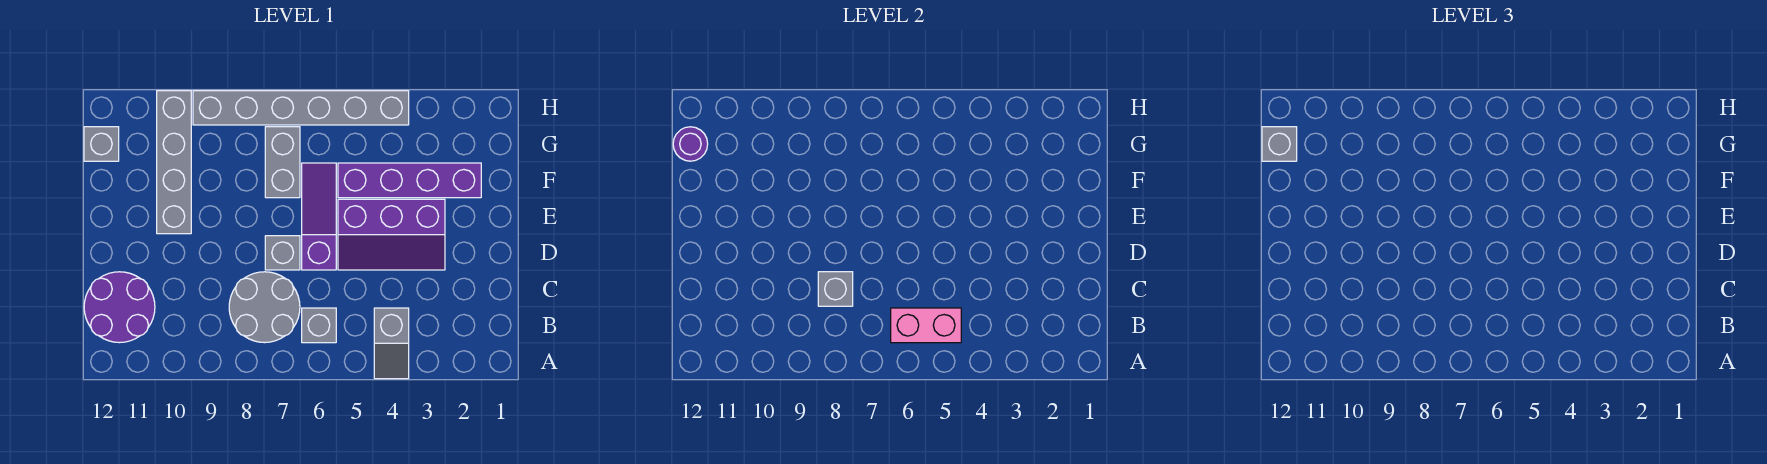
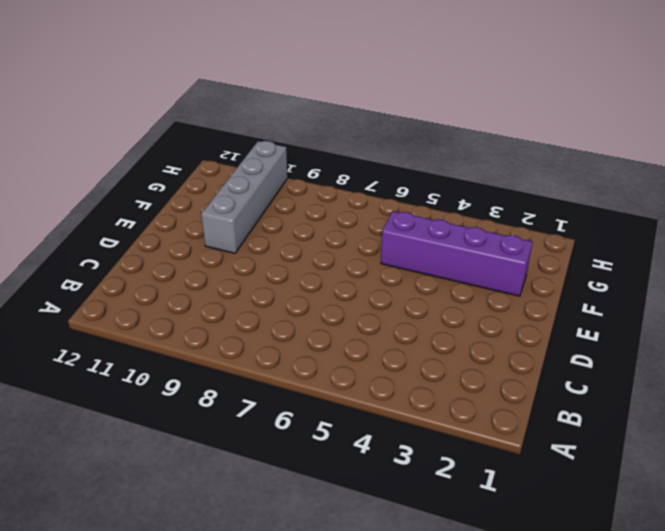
none -> grey slope A4:B4 level 1 top B
none -> grey brick B6 level 1
none -> grey round brick B7:C8 level 1

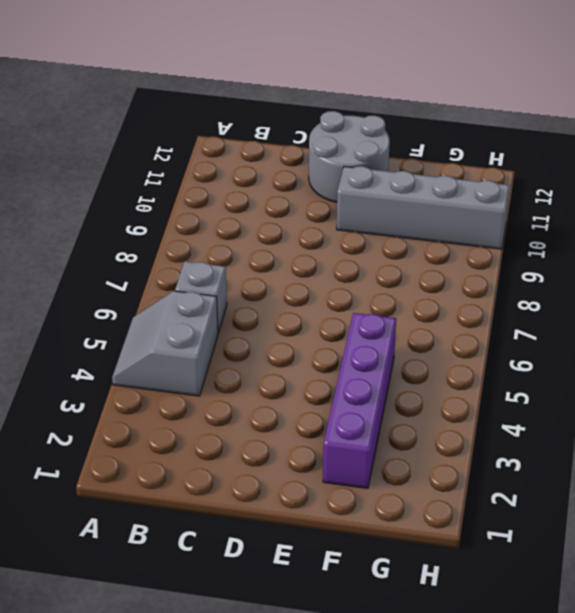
grey slope A4:B5 level 1 top B -> grey slope A4:B4 level 1 top B
grey round brick D11:E12 level 1 -> grey round brick B7:C8 level 1
none -> purple round brick B11:C12 level 1
none -> purple slope D3:E5 level 1 top E
none -> purple slope D6:F6 level 1 top D

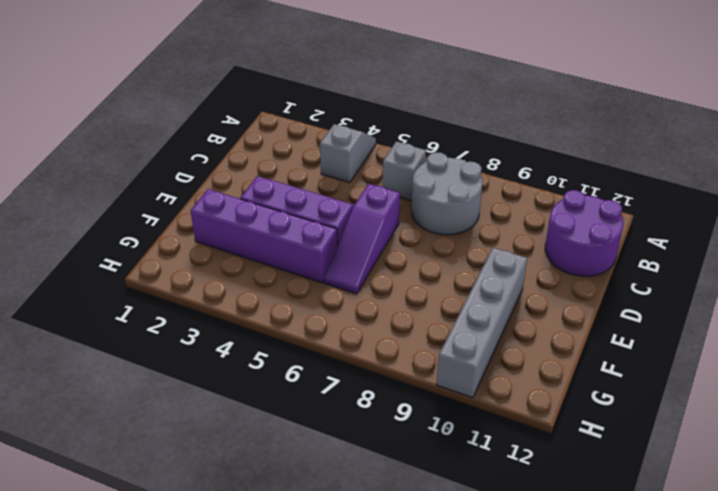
none -> grey brick D7 level 1
none -> grey brick F7:G7 level 1
none -> grey brick G12 level 1

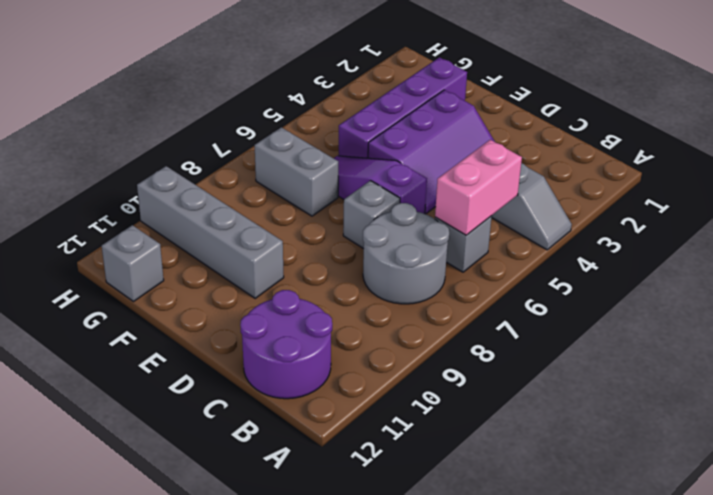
none -> grey brick H4:H9 level 1
none -> grey brick C8 level 2
none -> purple round brick G12 level 2

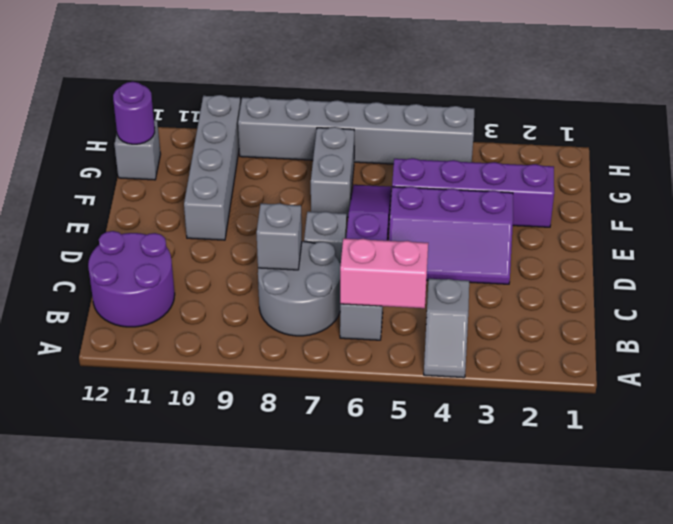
none -> grey brick G12 level 3

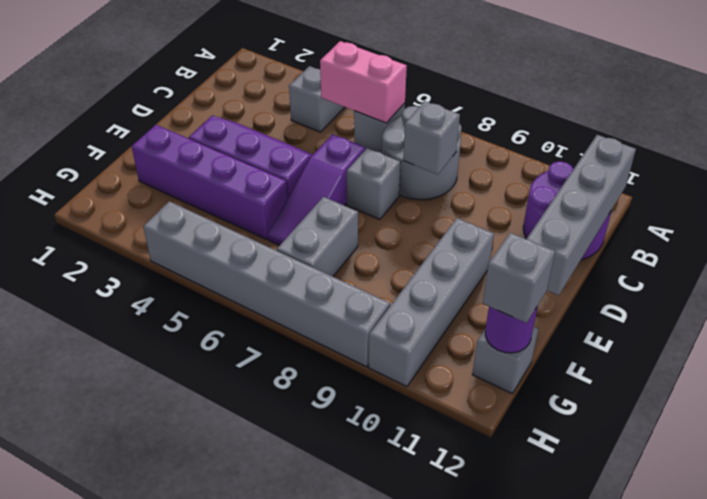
grey brick B12:E12 level 2 -> none

